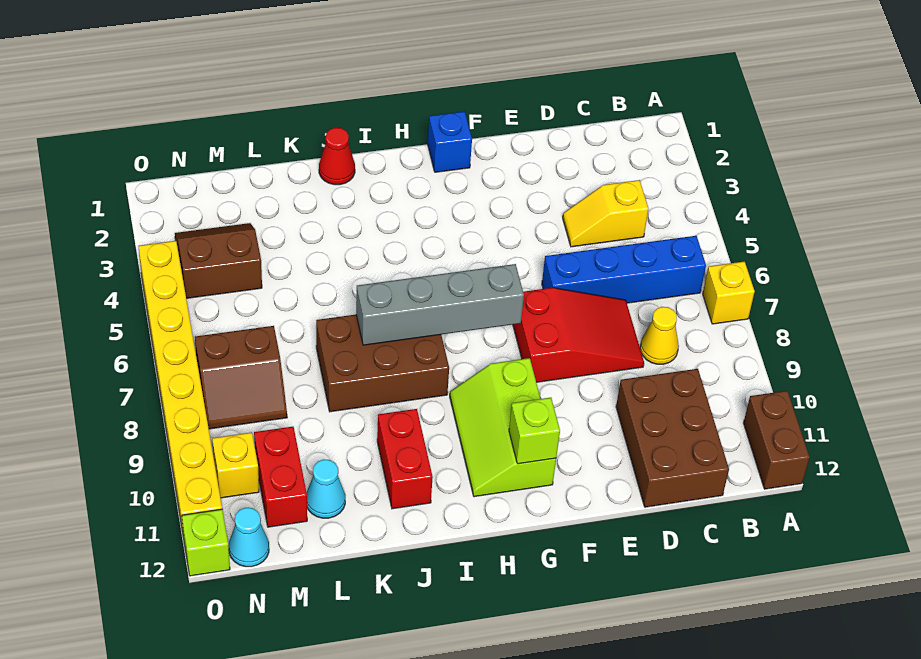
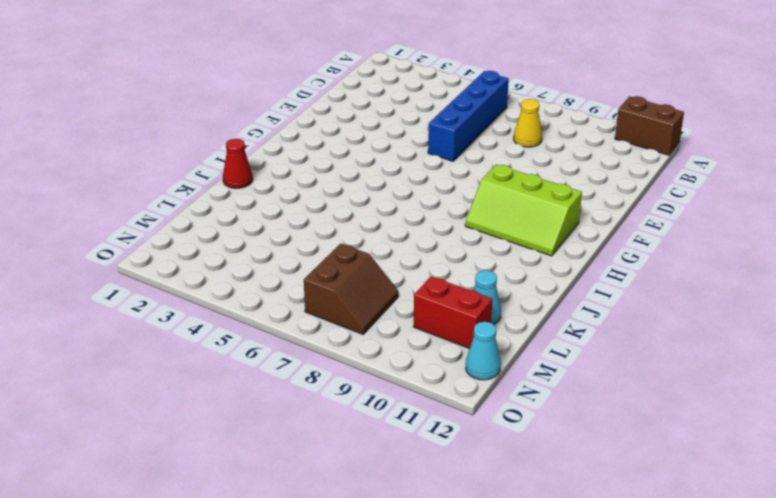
none -> yellow brick A7 level 1
none -> yellow slope C4:D4 level 1 top C
none -> brown brick C10:D12 level 1

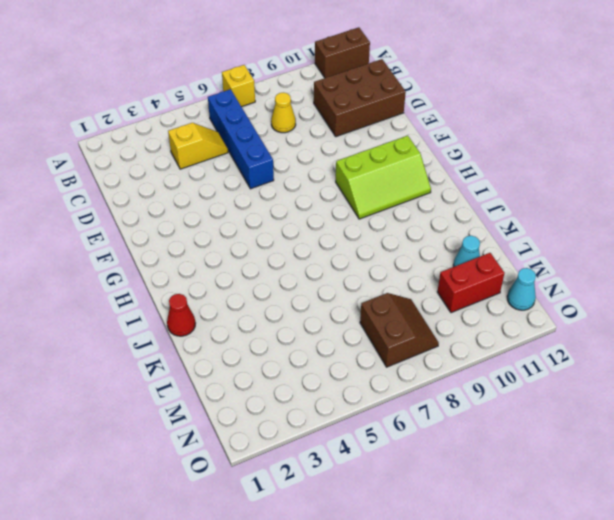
yellow slope C4:C5 level 1 top 4 -> yellow slope C4:D4 level 1 top C
none -> red slope D7:F8 level 1 top F
none -> blue brick G1 level 1
none -> brown brick I7:K8 level 1

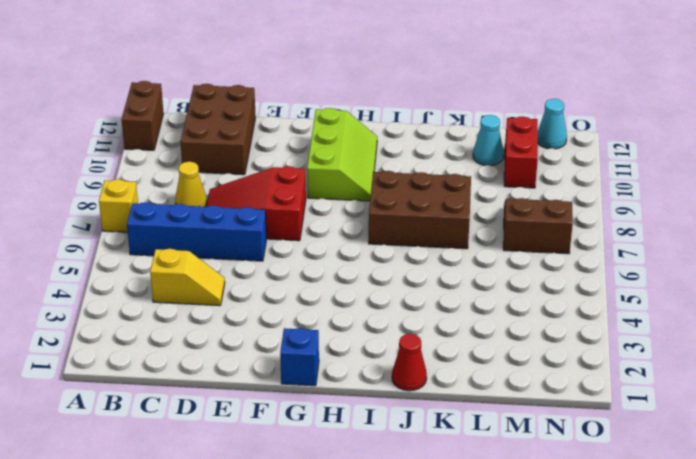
none -> red brick J10:J11 level 1
none -> brown slope M3:N4 level 1 top 4
none -> yellow brick N10 level 1

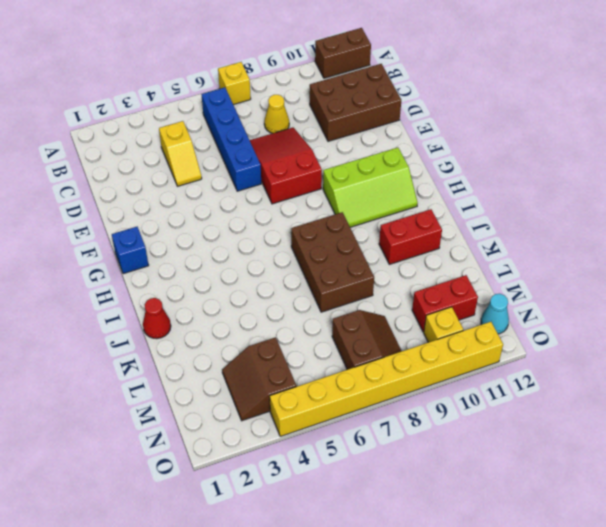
none -> cyan cone L11 level 1
none -> lime brick O12 level 1
none -> grey brick G7:J7 level 2

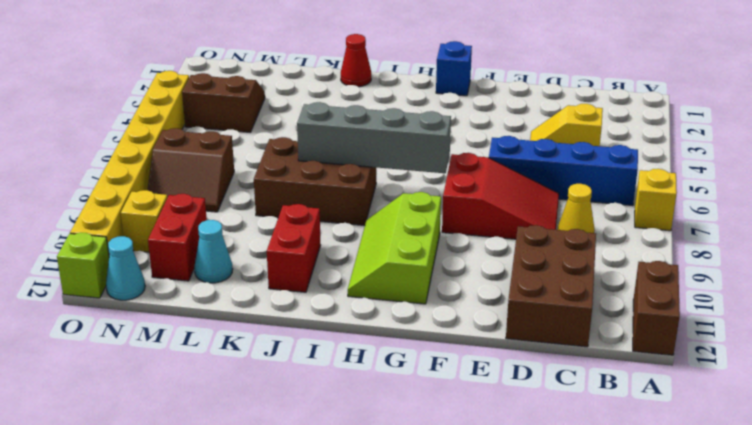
none -> lime brick G11 level 2

